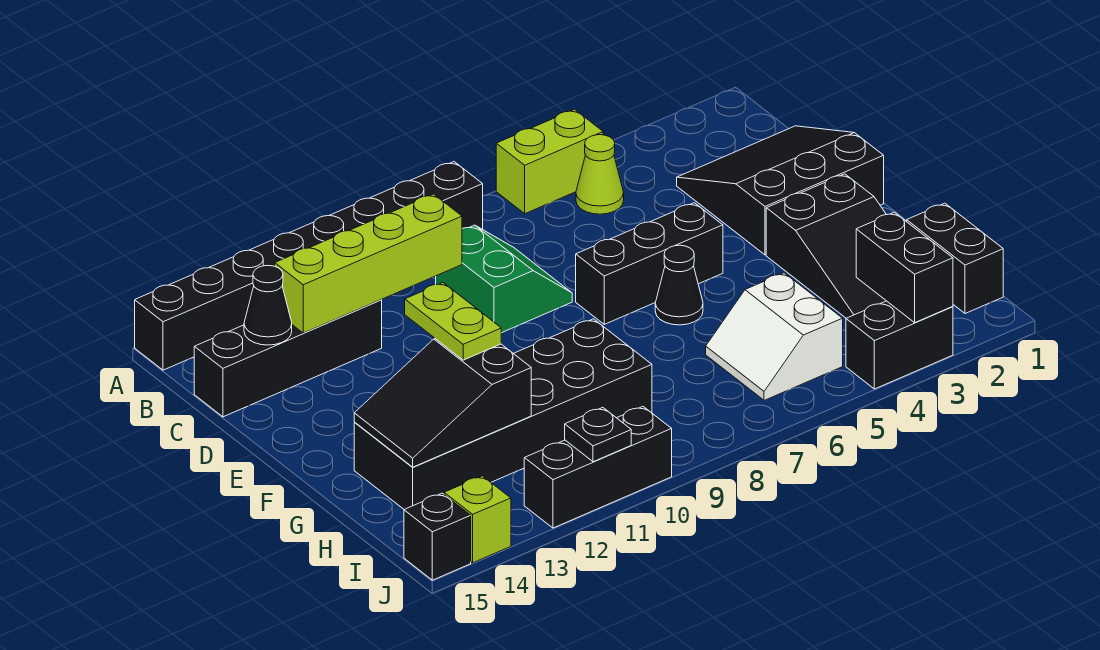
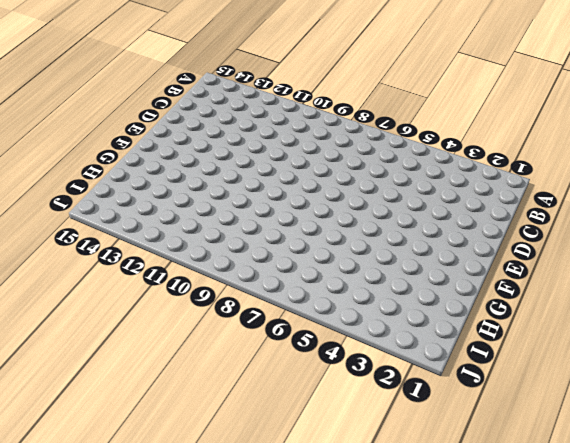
none -> lime brick A5:A6 level 1
none -> black brick A8:A15 level 1
none -> lime cone B5 level 1

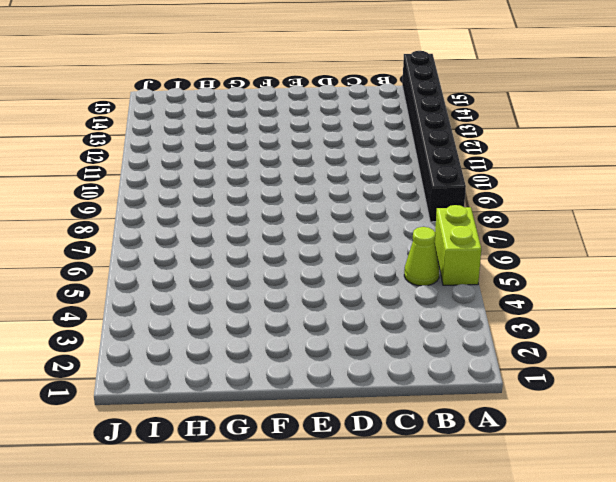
none -> black slope C1:E3 level 1 top E
none -> green slope C8:D9 level 1 top 9
none -> black brick C12:C15 level 1

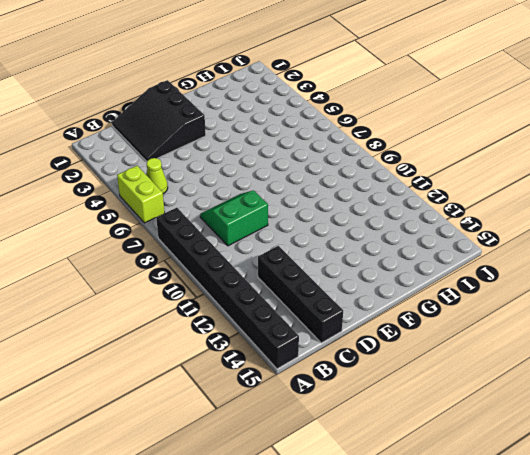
none -> black brick E5:E7 level 1
none -> black slope F2:H3 level 1 top F
none -> black cone F6 level 1

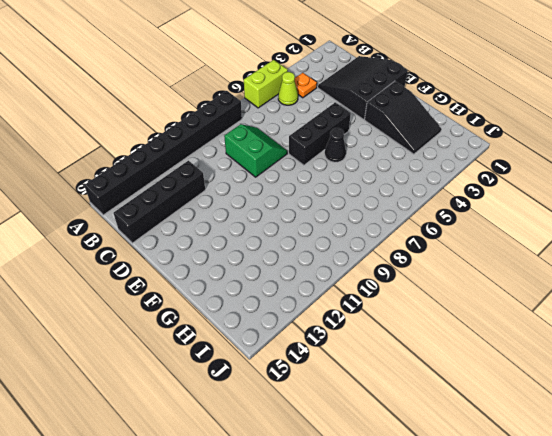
orange plate B4 level 1 -> none
none -> black brick G9:H14 level 1
none -> black brick H1:I1 level 1
none -> white slope H5:I6 level 1 top 5

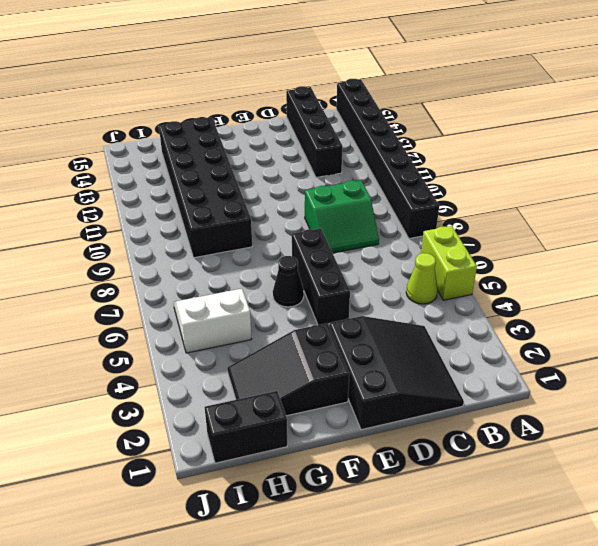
none -> black brick J3:J4 level 1
none -> black brick J10:J12 level 1
none -> lime brick J14 level 1

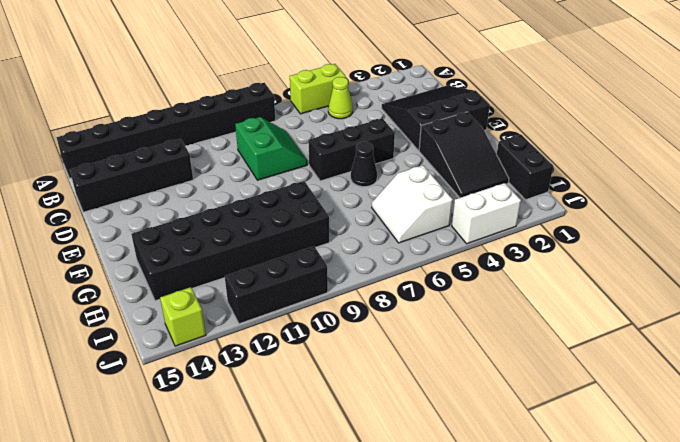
white brick J3:J4 level 1 -> black brick J3:J4 level 1
none -> black brick J15 level 1
none -> lime brick C10:C13 level 2
none -> black cone C14 level 2

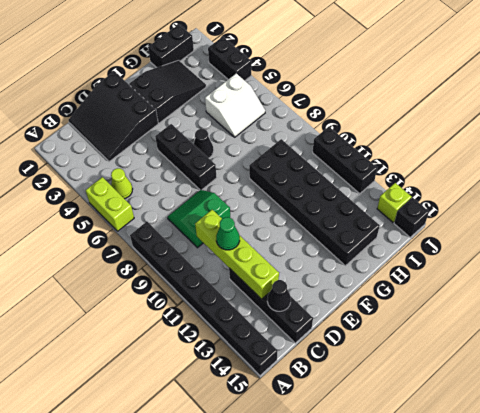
green cone C11 level 3 -> none
none -> black slope G12:H14 level 2 top 12
none -> black brick I3:J3 level 2
none -> black plate J11 level 2

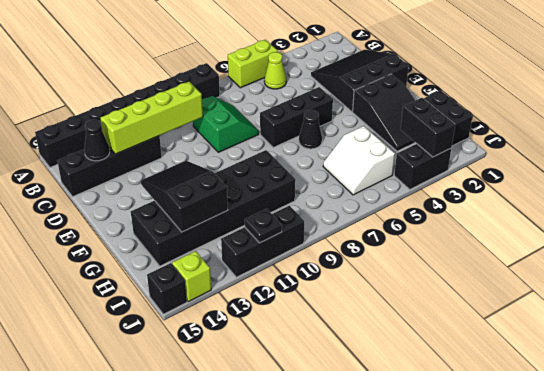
black slope F12:H13 level 2 top H -> black slope G12:H14 level 2 top 12
none -> lime plate F12:G12 level 3

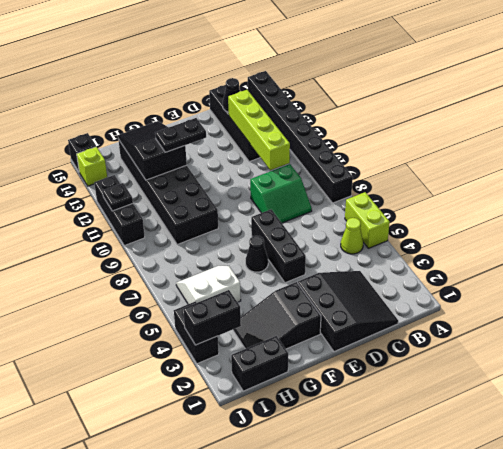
black plate F12:G12 level 3 -> lime plate F12:G12 level 3

